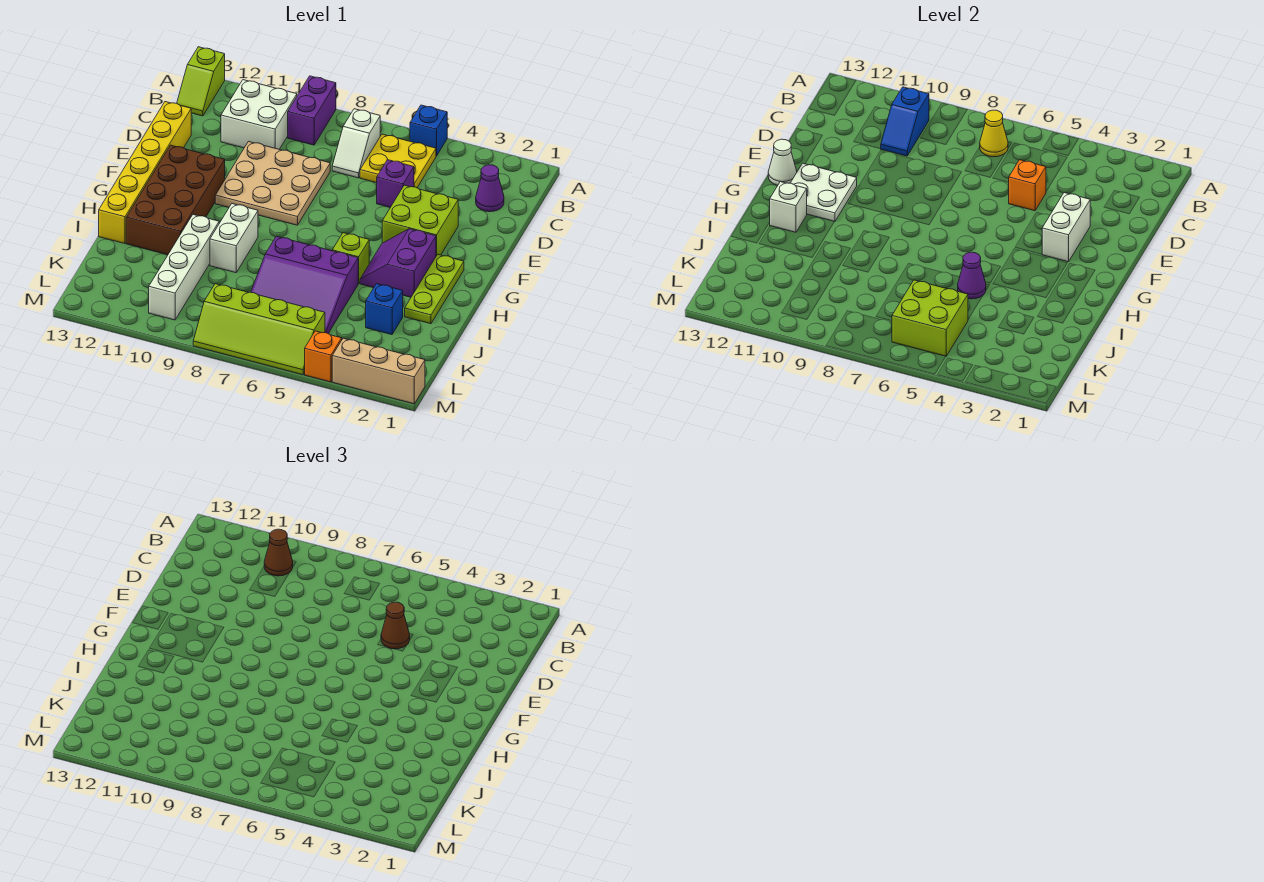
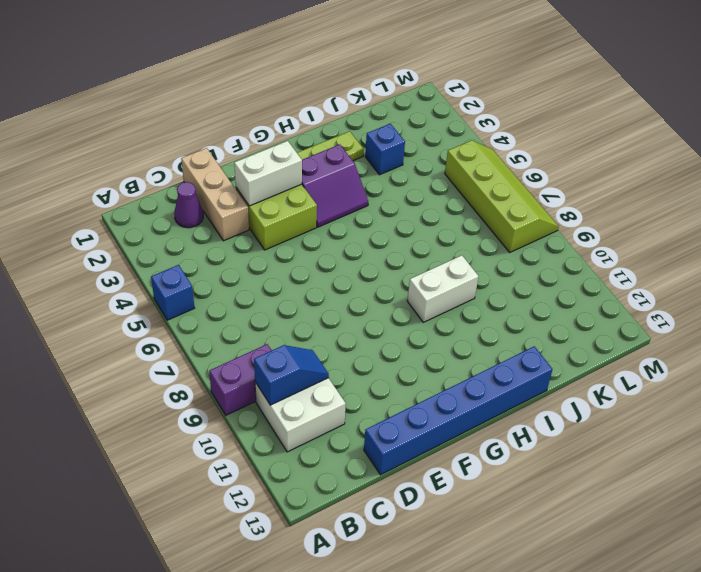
tan brick D1:D3 level 1 -> tan brick M1:M3 level 1
blue brick D13:I13 level 1 -> yellow brick D13:I13 level 1
none -> lime slope A13:B13 level 1 top A
none -> yellow plate B5:C6 level 1
none -> white slope B7:C7 level 1 top B
none -> purple brick D5 level 1

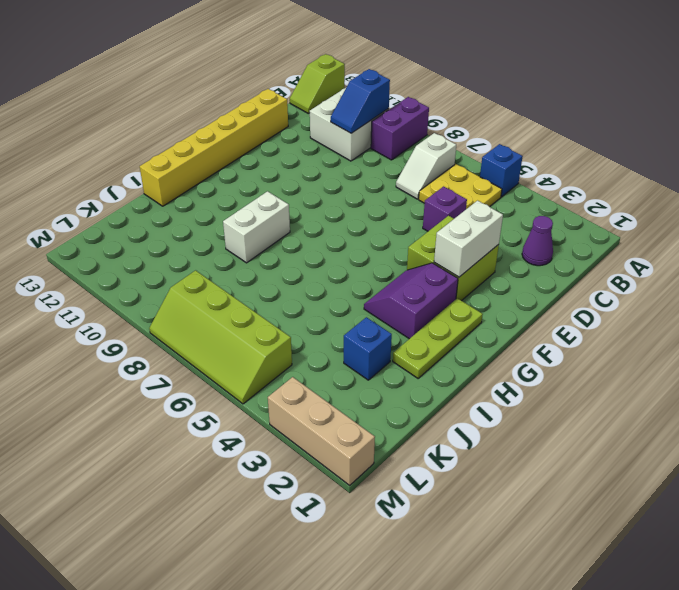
none -> tan plate D8:F10 level 1
none -> brown brick F11:I12 level 1
none -> lime brick H5 level 1
none -> purple slope I5:K7 level 1 top I

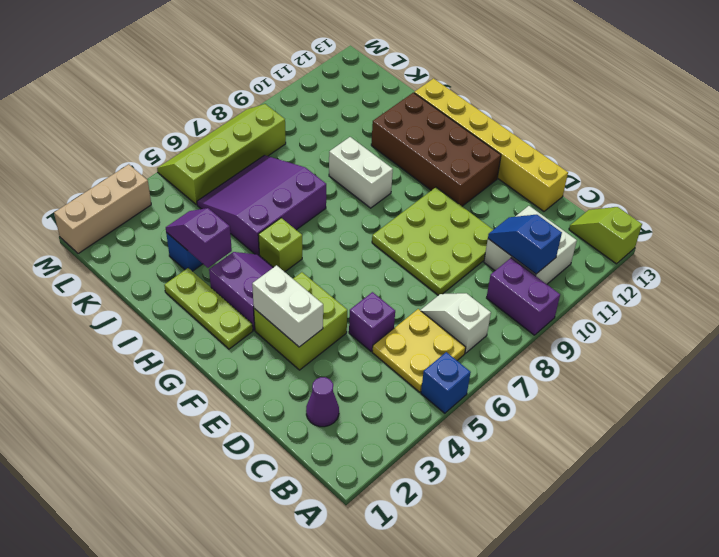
lime plate D8:F10 level 1 -> tan plate D8:F10 level 1
purple slope I3:J3 level 2 top I -> none
none -> white brick I10:L10 level 1
none -> orange brick M4 level 1
none -> yellow cone B7 level 2
none -> orange brick D5 level 2

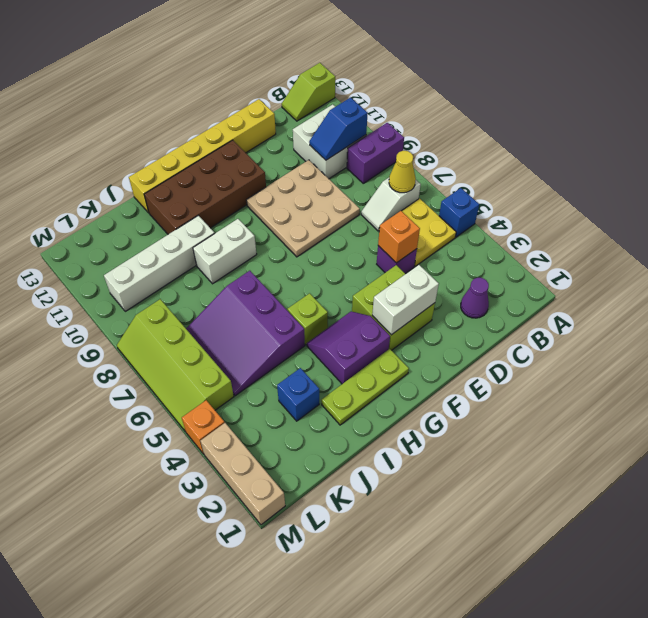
none -> white plate F11:G12 level 2
none -> white cone F13 level 2
none -> white brick H12 level 2
none -> purple cone I5 level 2

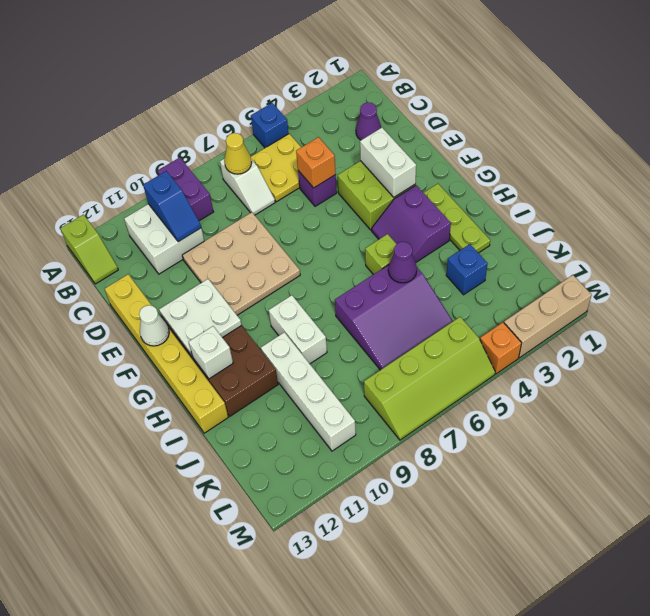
none -> lime brick K5:L6 level 2
none -> brown cone B10 level 3
none -> brown cone D5 level 3

